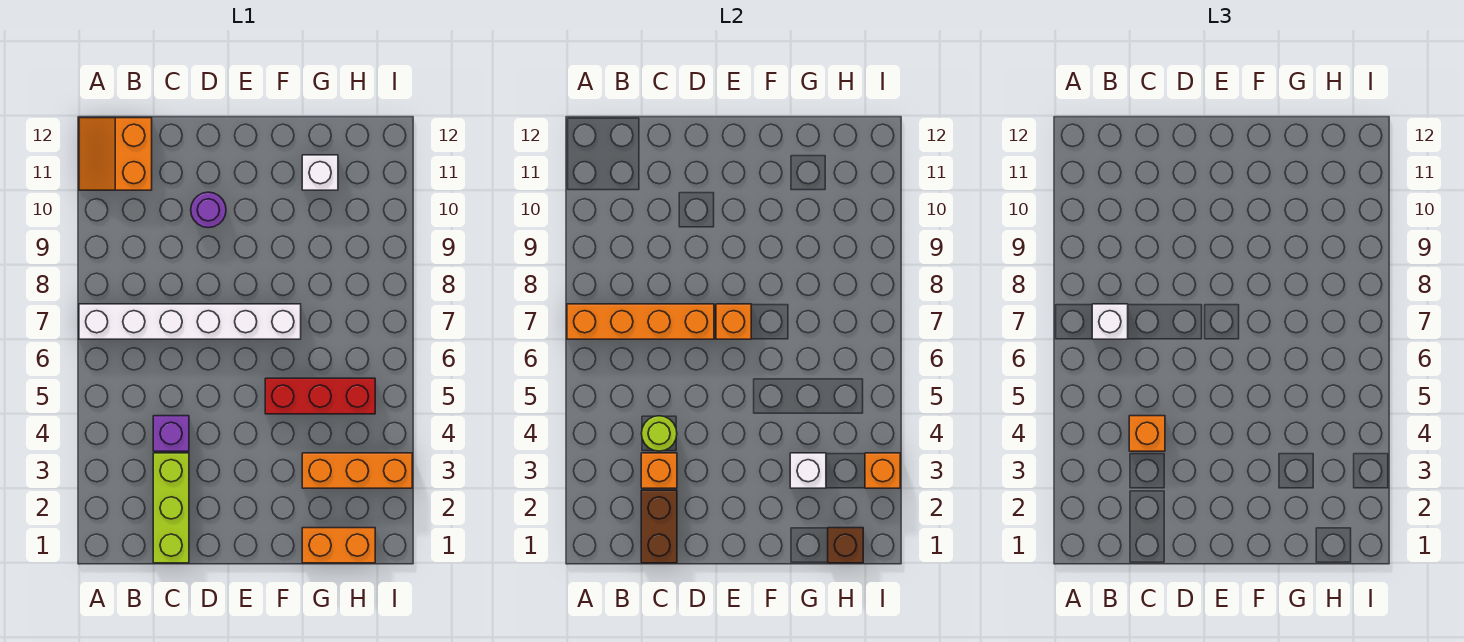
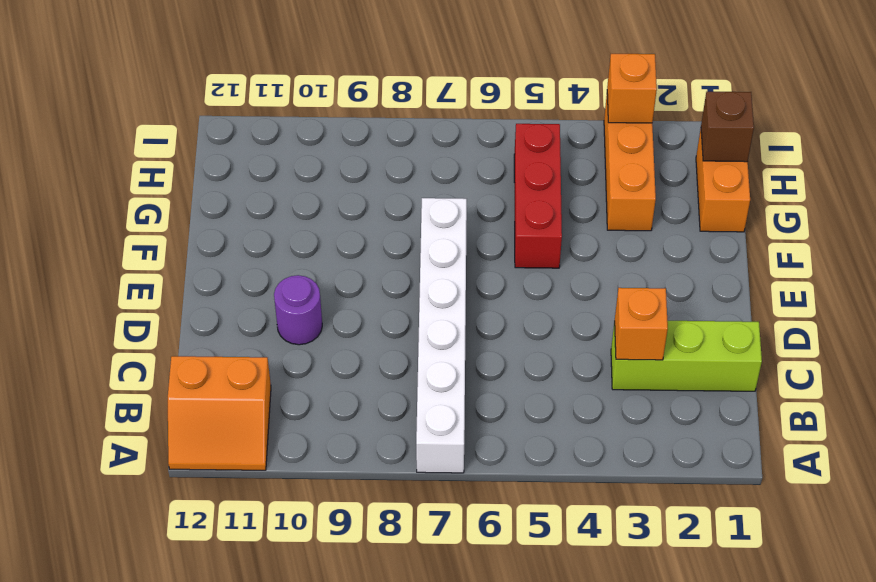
none -> purple brick C4 level 1
none -> white brick G11 level 1
none -> orange brick A7:D7 level 2

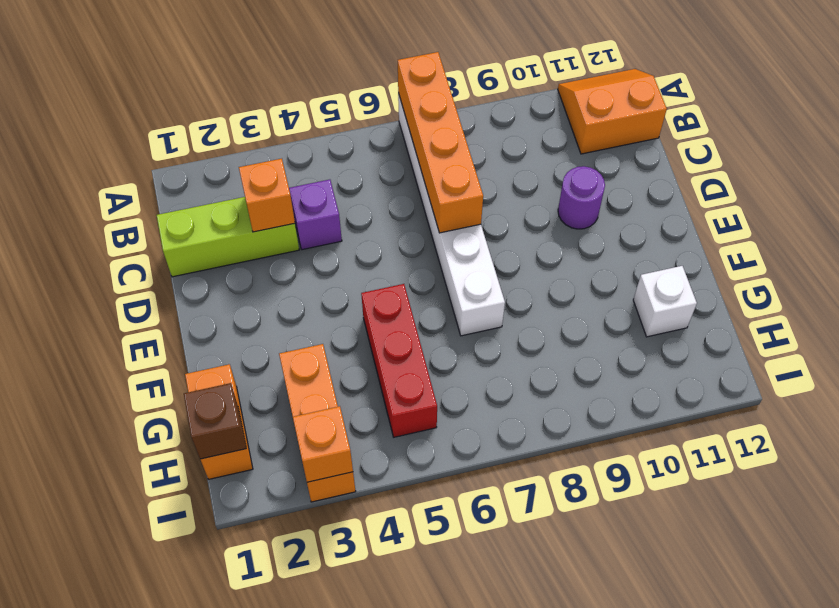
none -> brown brick C1:C2 level 2
none -> lime round brick C4 level 2
none -> orange brick E7 level 2

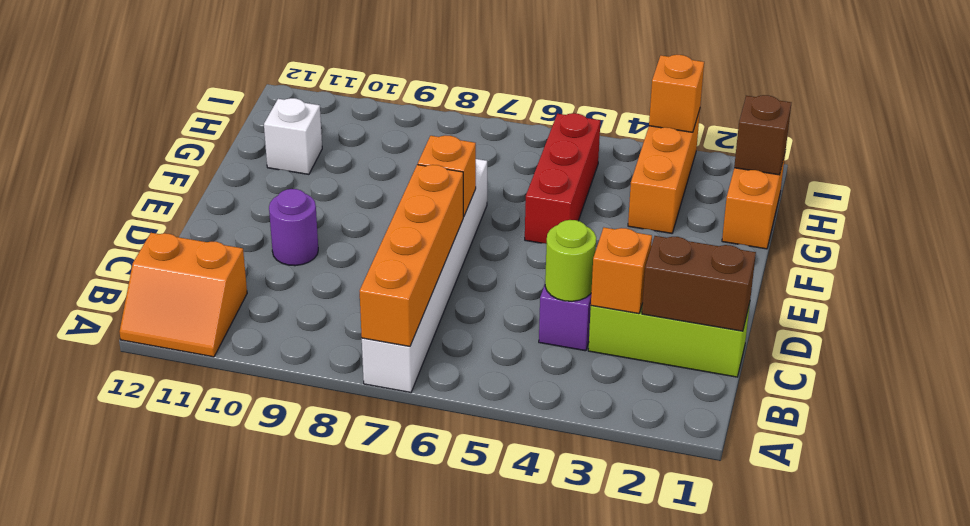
none -> white brick G3 level 2
none -> white brick B7 level 3
none -> orange brick C4 level 3

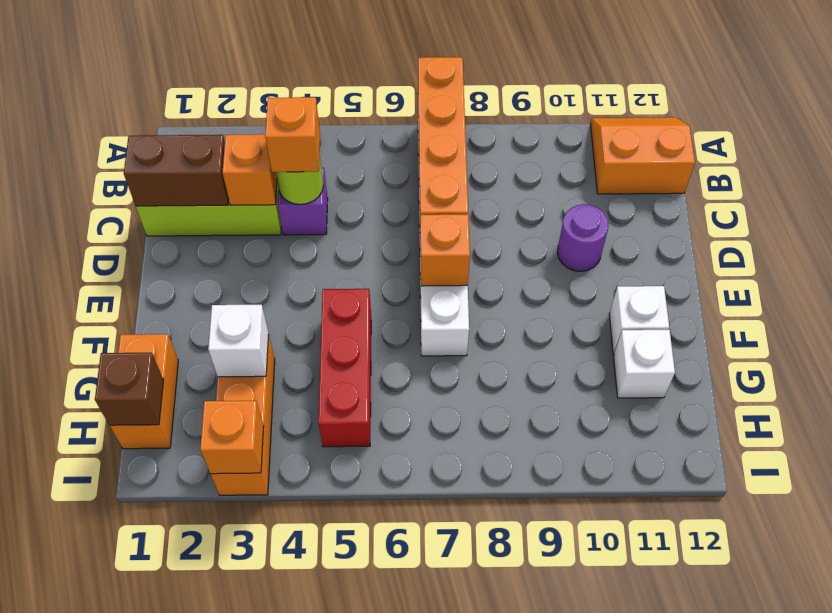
white brick F11 level 1 -> white brick B7 level 3

